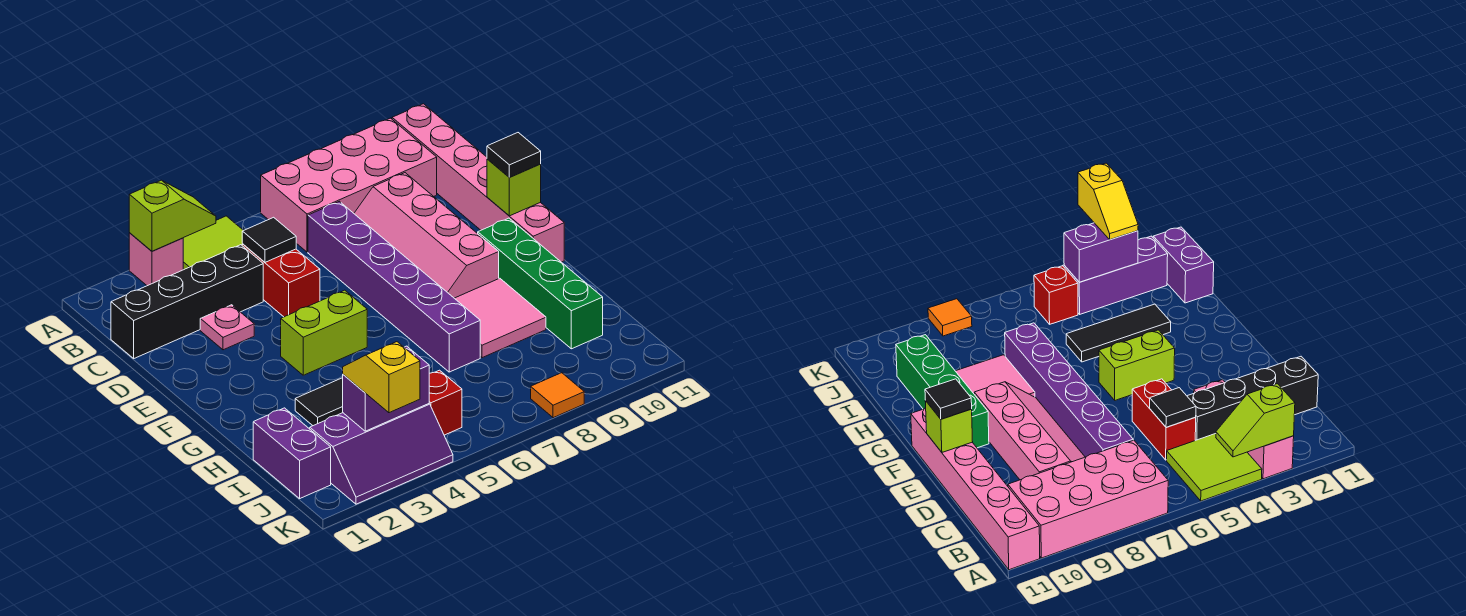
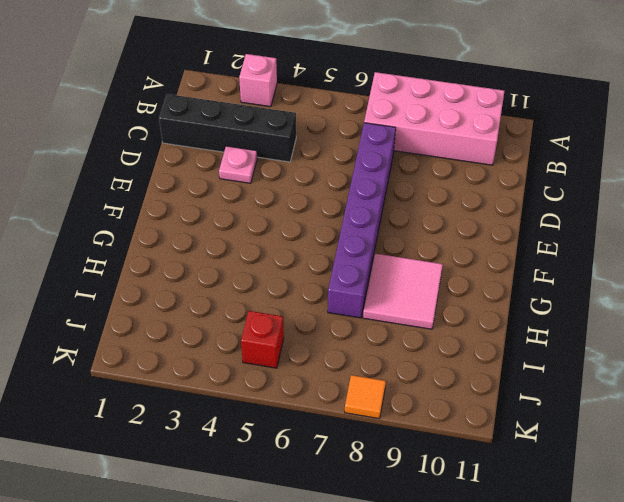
none -> lime tile A4:B5 level 1
none -> pink brick A11:F11 level 1
none -> red brick C5:D5 level 1

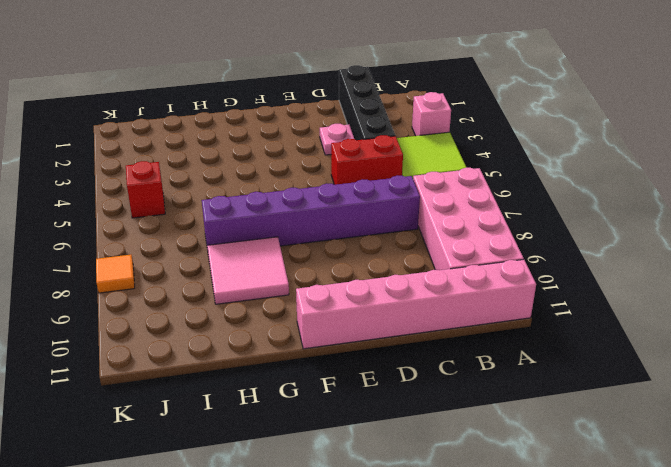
none -> pink slope C8:F9 level 1 top 9
none -> lime brick F4:F5 level 1
none -> green brick F10:I10 level 1

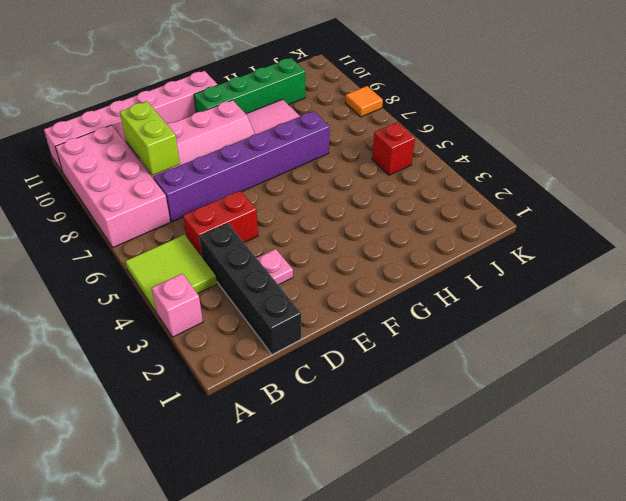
lime brick C8:C9 level 2 -> lime brick F4:F5 level 1
none -> black tile H3:H5 level 1
none -> purple brick I1:J1 level 1
none -> purple slope J2:K4 level 1 top J

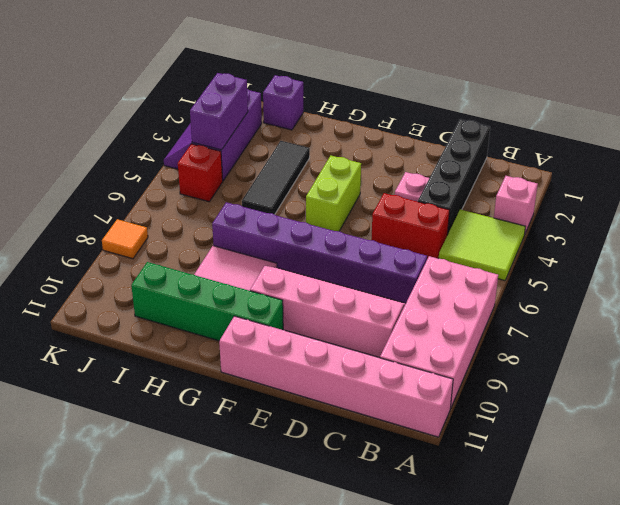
purple brick I1 level 1 -> purple brick I1:J1 level 1
none -> lime slope A3:A4 level 2 top 3
none -> black tile C5 level 2
none -> lime brick E11 level 2

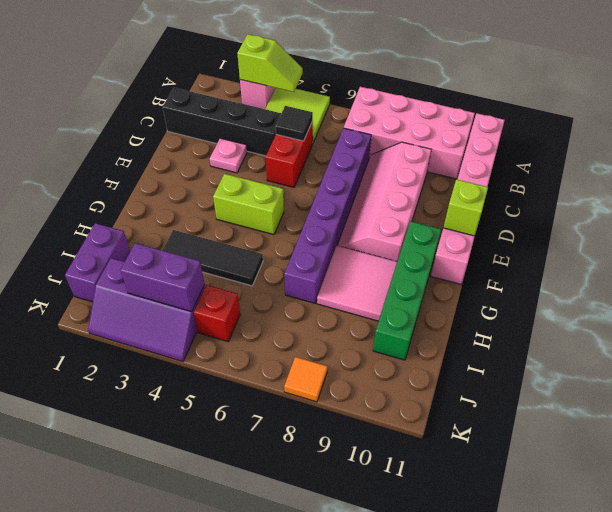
none -> black tile E11 level 3
none -> yellow slope J3:K3 level 3 top K

